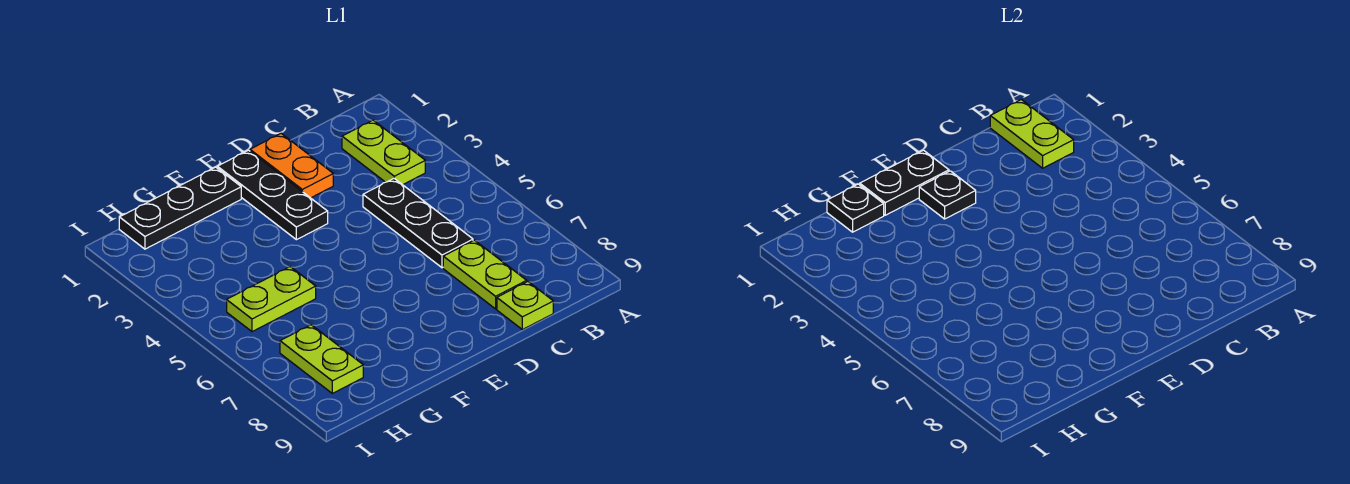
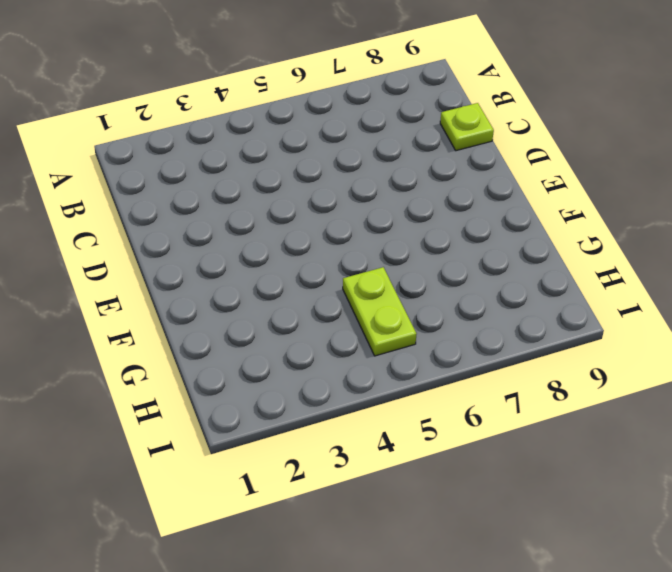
none -> lime plate B2:B3 level 1
none -> black plate C4:C6 level 1
none -> lime plate C7:C8 level 1

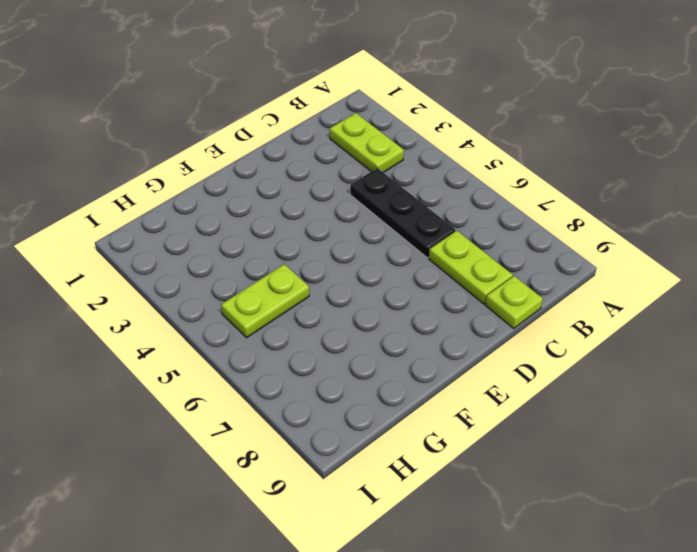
none -> orange plate D1:D2 level 1
none -> black plate E1:E3 level 1
none -> black plate F1:H1 level 1

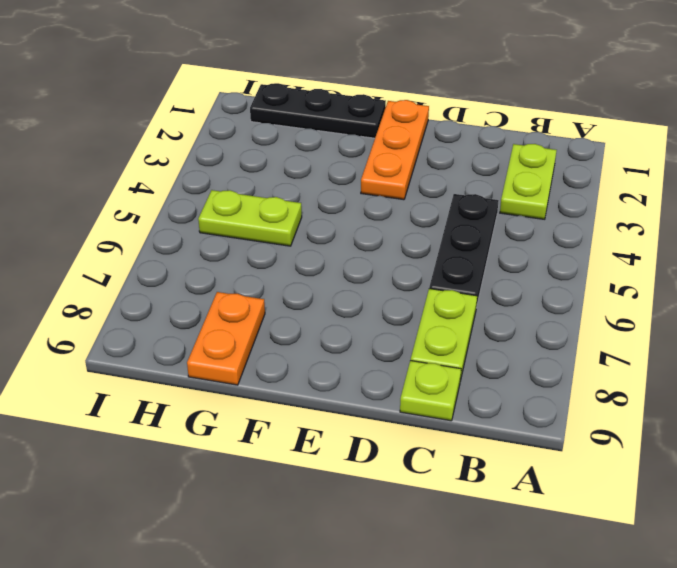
orange plate E1:E3 level 1 -> black plate E1:E3 level 1
orange plate G8:G9 level 1 -> orange plate D1:D2 level 1
none -> lime plate H7:H8 level 1
none -> lime plate B1:B2 level 2
none -> black plate E1:F1 level 2

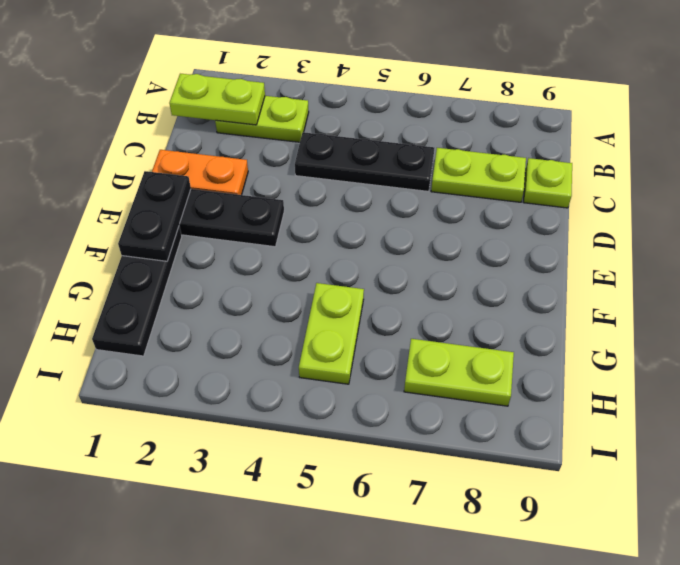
none -> black plate E2 level 2
none -> black plate G1 level 2

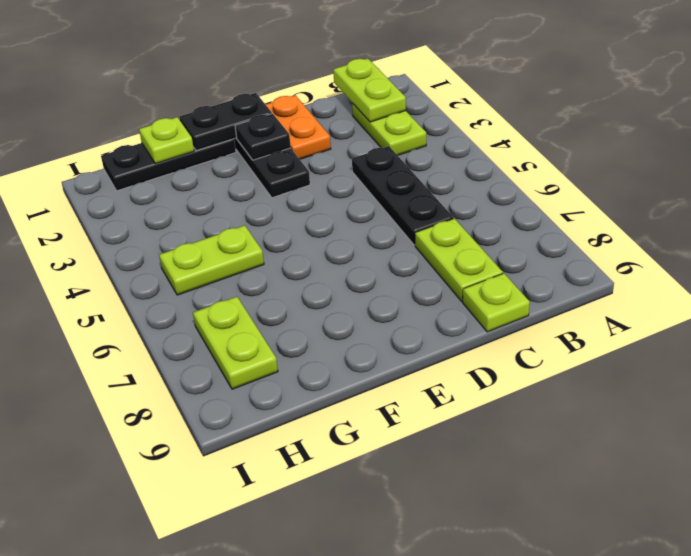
lime plate G1 level 2 -> black plate G1 level 2

